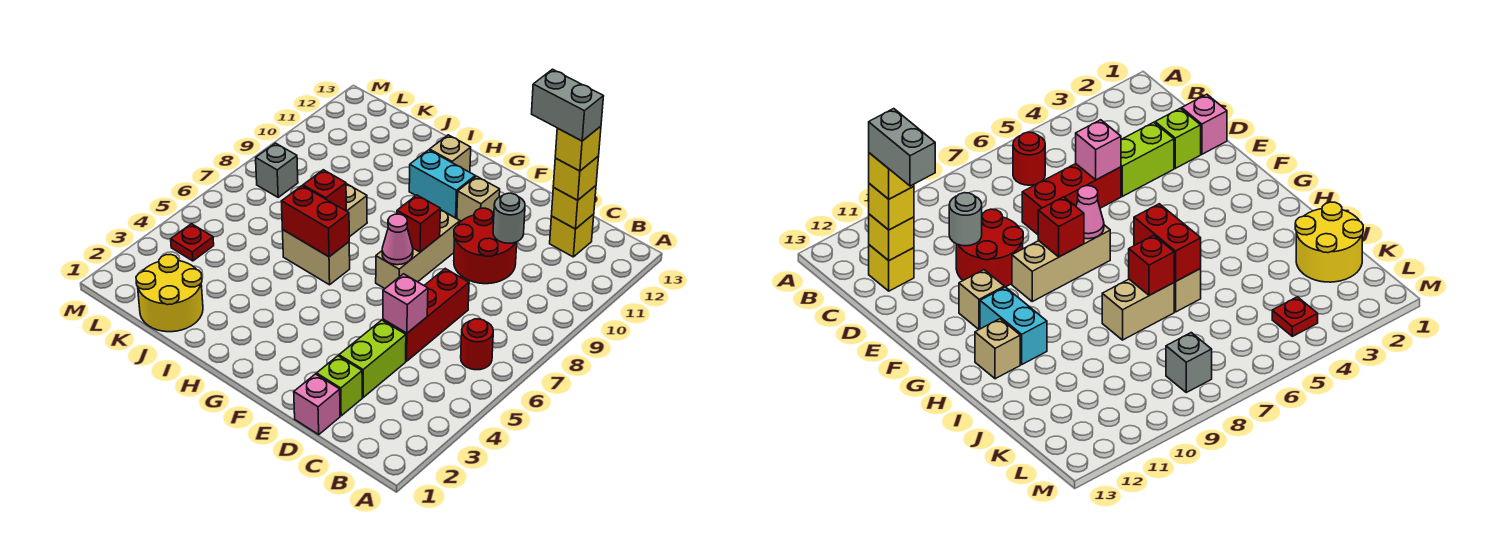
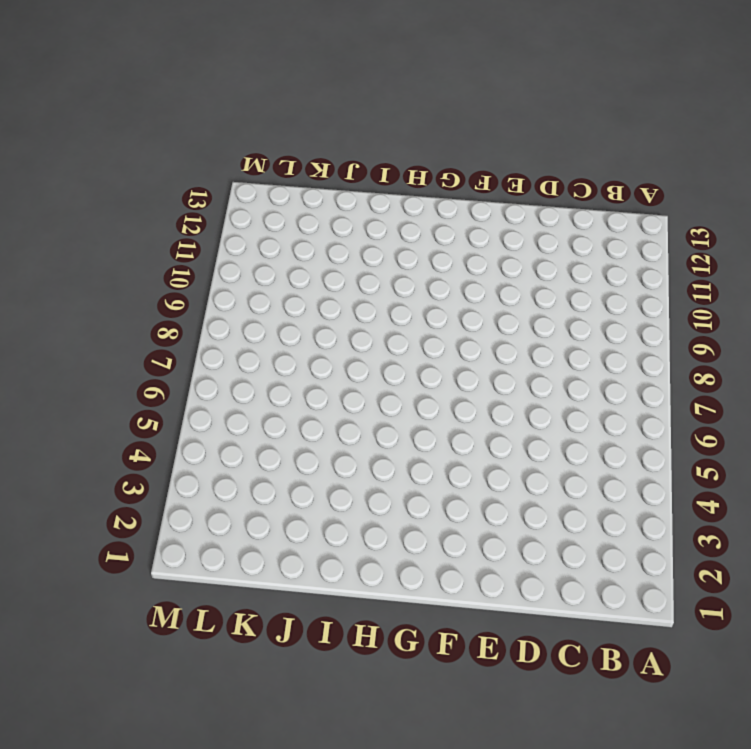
none -> red round brick B6 level 1
none -> yellow brick C12 level 1
none -> pink brick D1 level 1

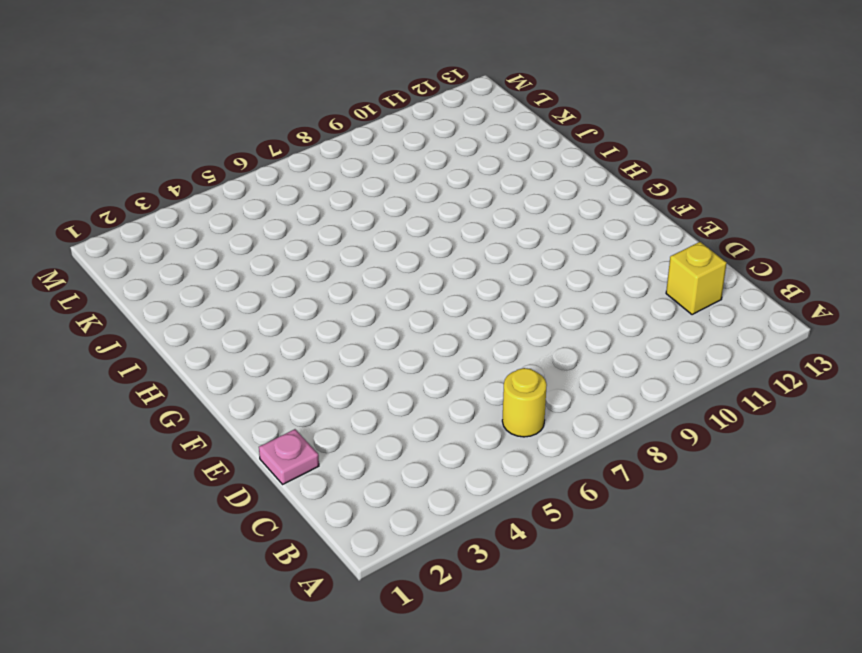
yellow round brick B6 level 1 -> red round brick B6 level 1
pink plate D1 level 1 -> pink brick D1 level 1
none -> lime brick D2 level 1
none -> lime brick D3:D4 level 1
none -> red brick D5:D7 level 1

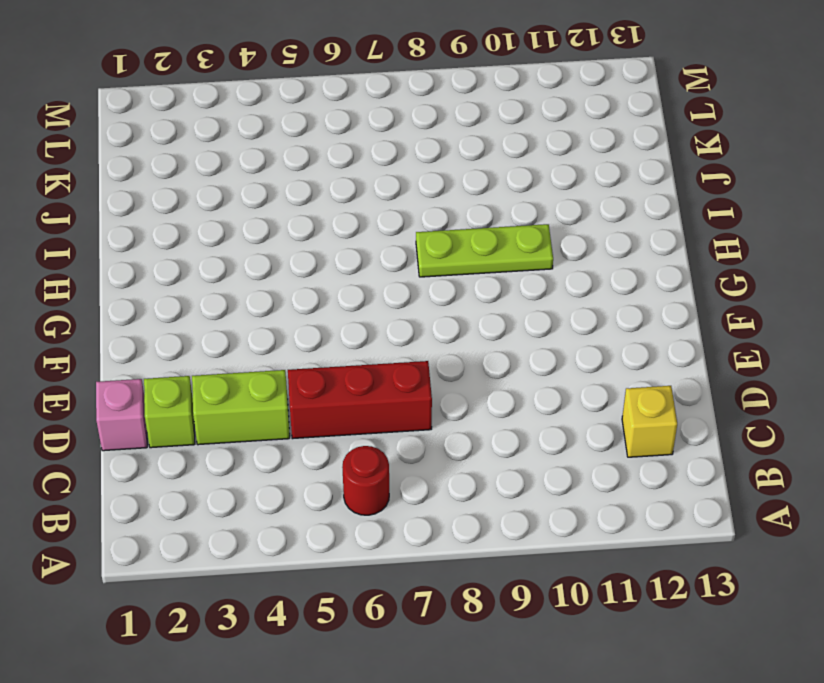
lime plate H8:H10 level 1 -> none
none -> red round brick D9:E10 level 1
none -> tan brick F7:F9 level 1
none -> tan brick F11 level 1

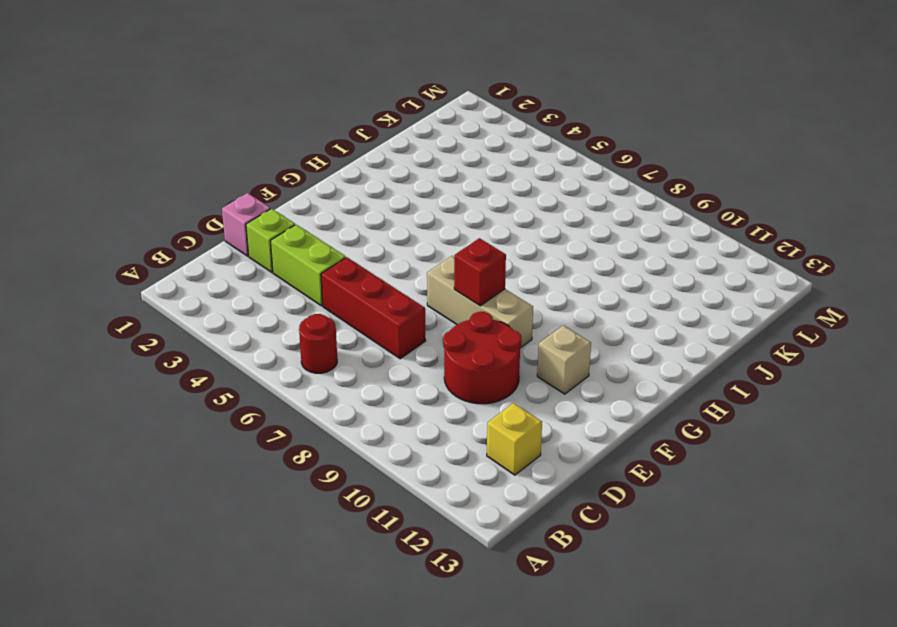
none -> cyan brick G11:H11 level 1
none -> tan brick H6:I6 level 1
none -> tan brick H12 level 1

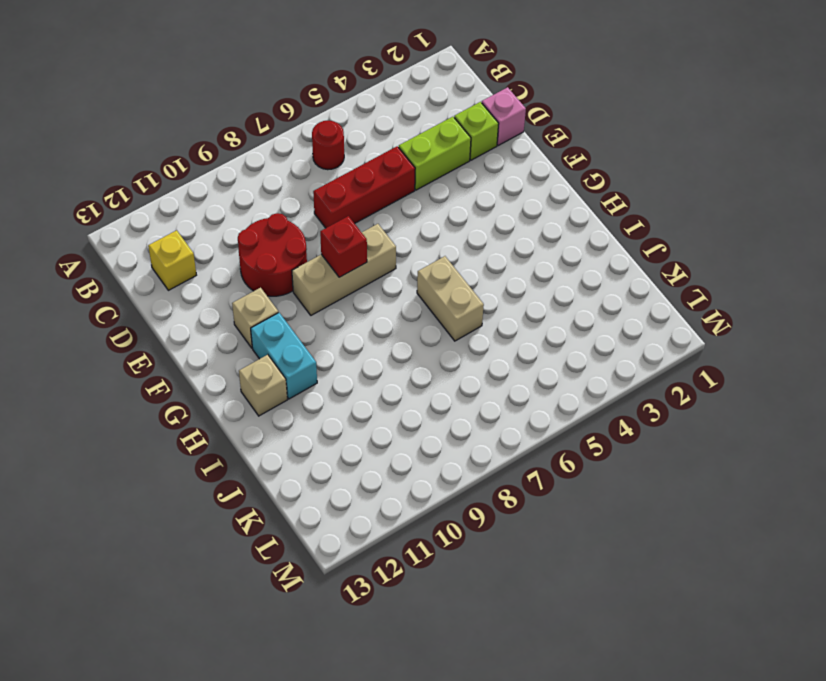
none -> tan brick I7:I8 level 1
none -> yellow round brick J1:K2 level 1
none -> red plate L4 level 1

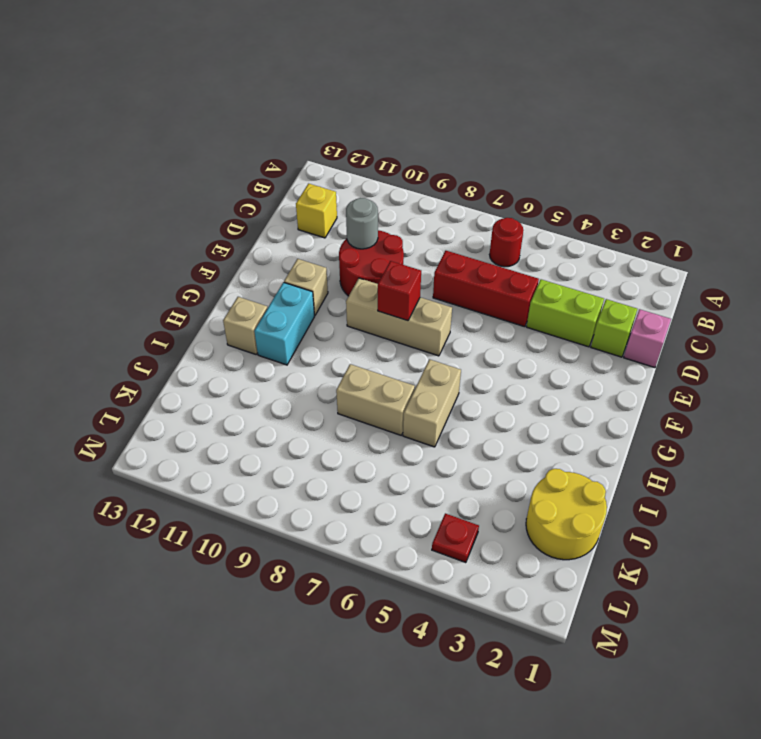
none -> grey brick L8 level 1
none -> yellow brick C12 level 2
none -> pink brick D5 level 2

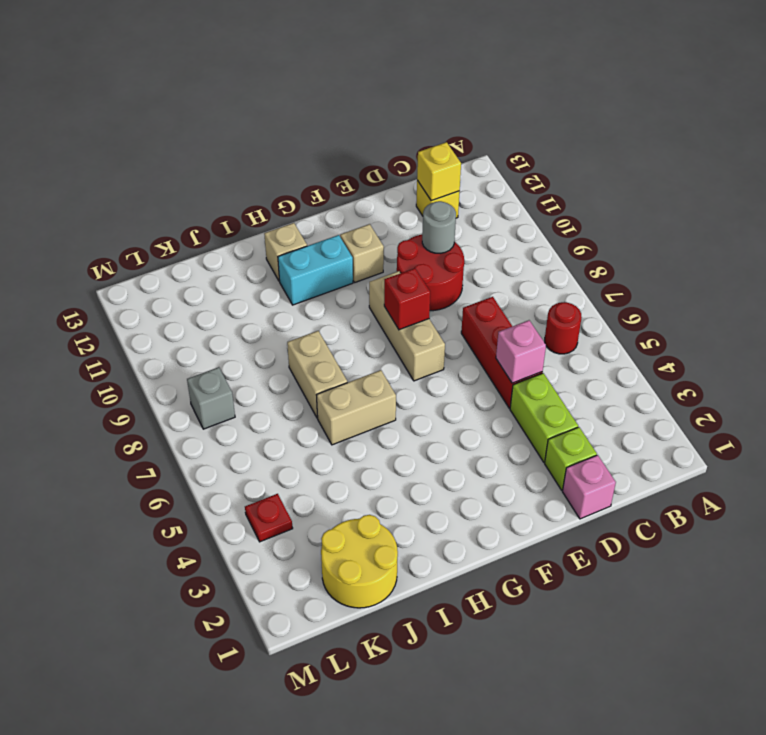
none -> pink cone F7 level 2
none -> red brick H6:I6 level 2
none -> red brick I7 level 2

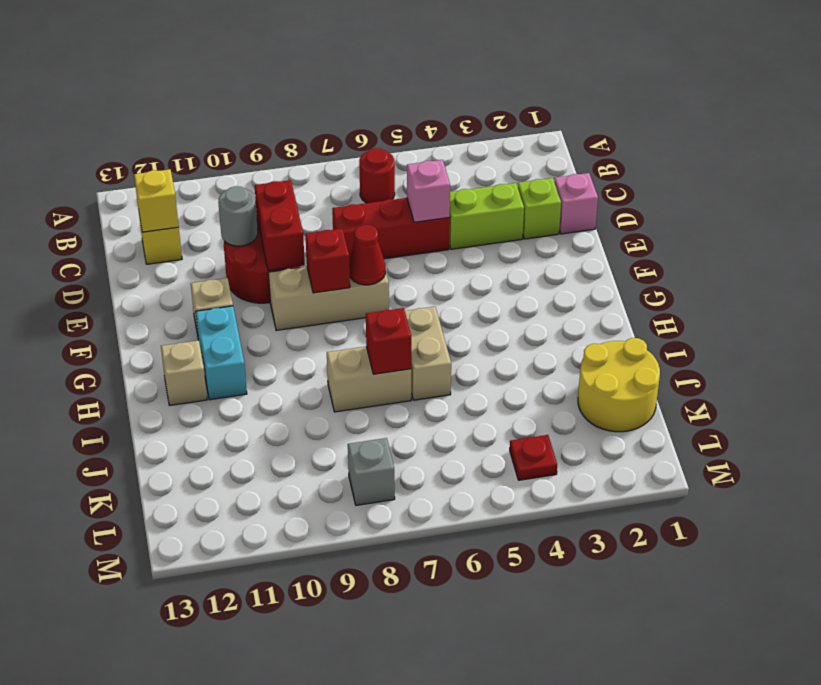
red brick D9:E9 level 2 -> red brick H6:I6 level 2
red cone F7 level 2 -> pink cone F7 level 2
none -> yellow brick C12 level 3
none -> yellow brick C12 level 4
none -> grey brick C12:D12 level 5

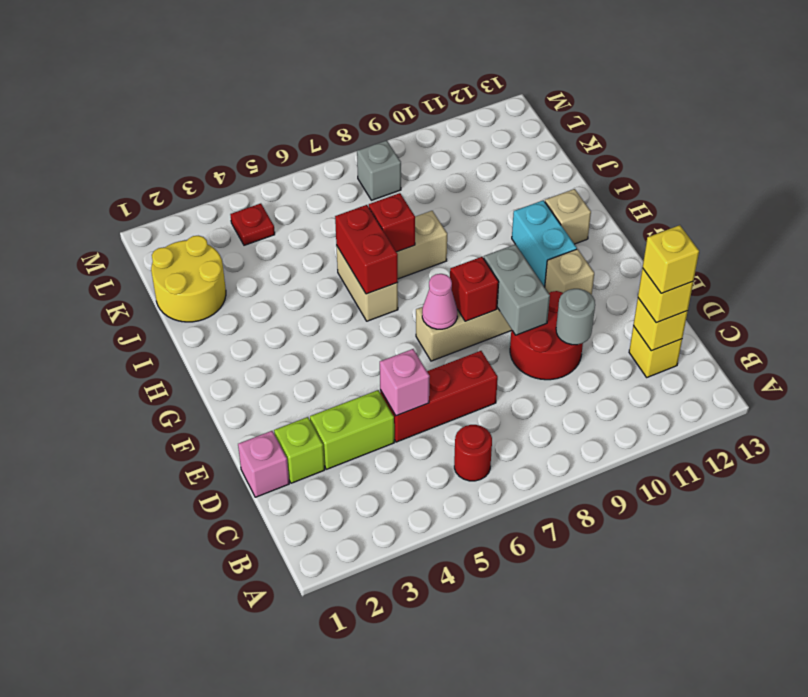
grey brick E9:F9 level 2 -> grey brick C12:D12 level 5

